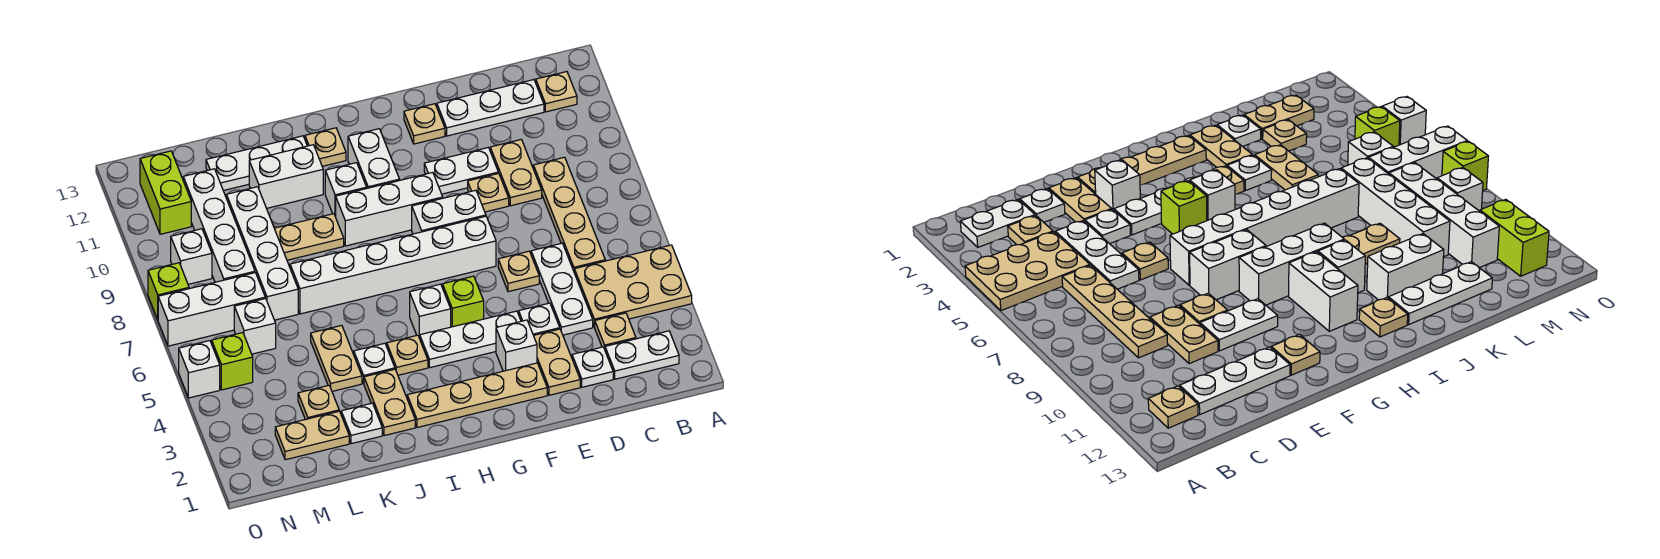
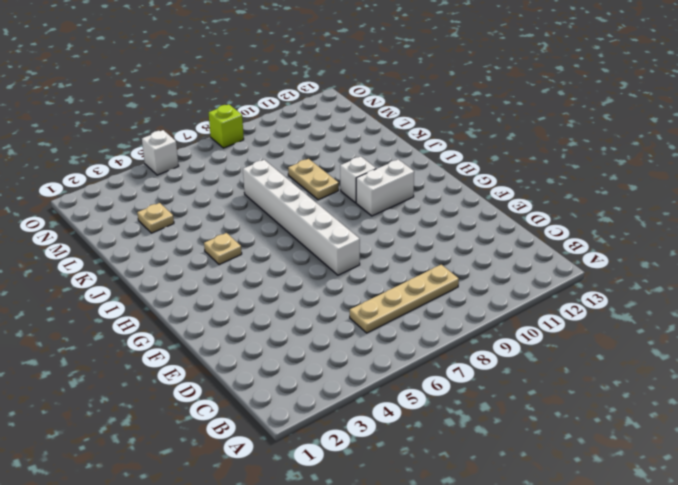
none -> tan plate A4:C5 level 1
none -> white plate B2:C2 level 1
none -> tan plate B12 level 1
none -> tan plate C3 level 1

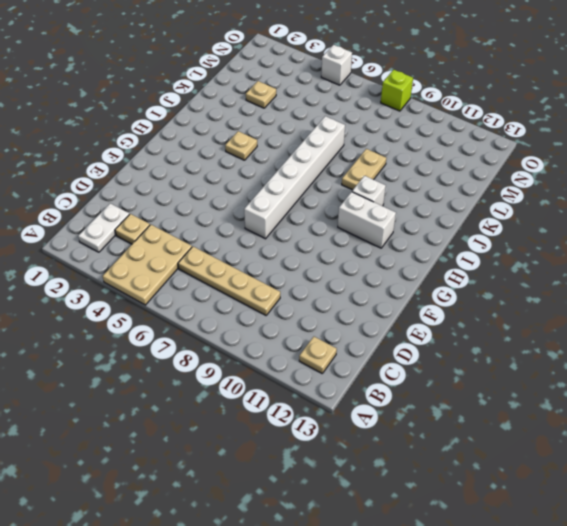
none -> white plate C12:E12 level 1
none -> white plate D2 level 1
none -> white plate D4:D6 level 1
none -> tan plate D9:D10 level 1

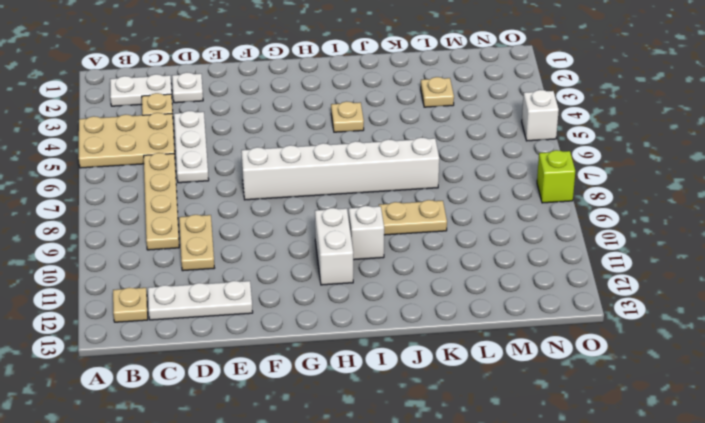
none -> tan plate E2:E3 level 1
none -> white plate E4 level 1
none -> tan plate E6 level 1
none -> tan plate E9 level 1

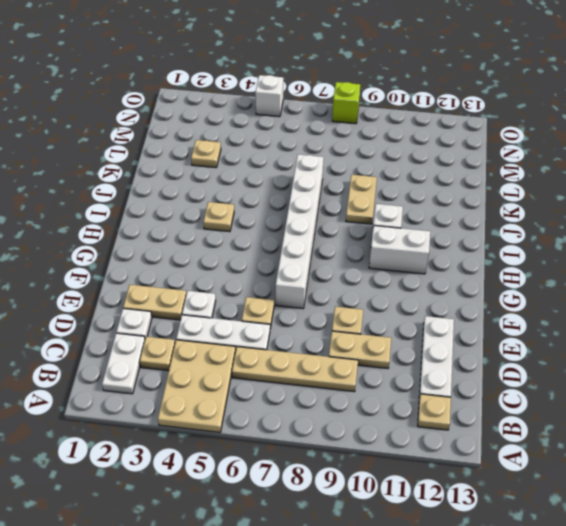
none -> white plate E10:F10 level 1
none -> tan plate F2:I2 level 1
none -> white brick F3 level 1
none -> white plate F4:H4 level 1

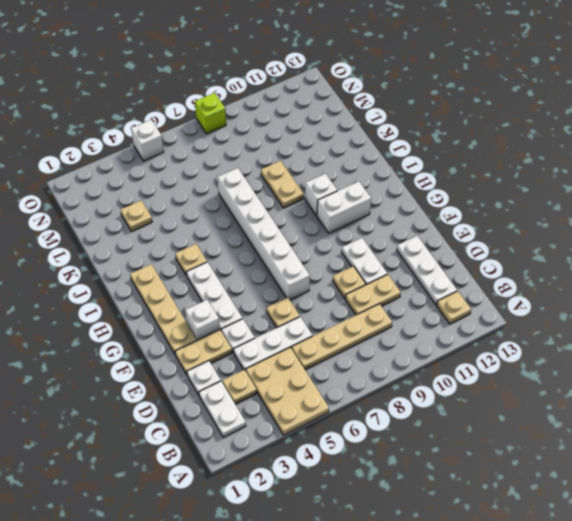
none -> white brick F8:G8 level 1
none -> tan plate F12 level 1
none -> lime brick G5 level 1
none -> white brick G9:I9 level 1

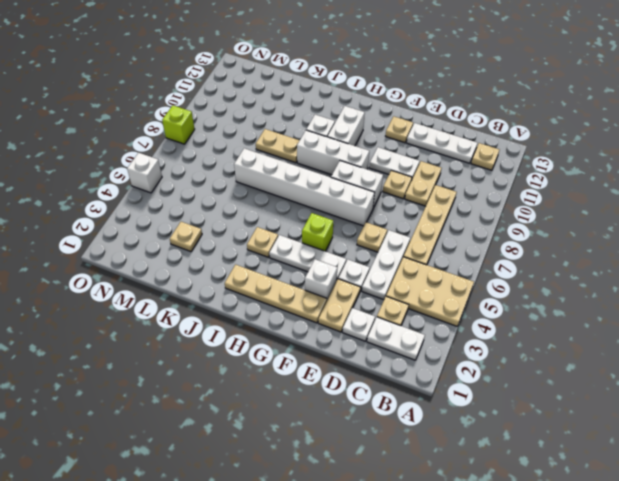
none -> white brick H5 level 1
none -> tan plate I12 level 1
none -> tan plate J2:J3 level 1
none -> white plate J4 level 1

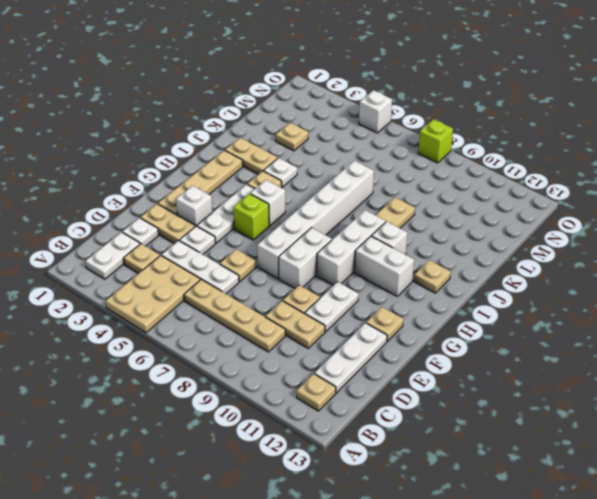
none -> white brick J11:K11 level 1
none -> white plate J12:L12 level 1
none -> white plate K2 level 1
none -> tan plate K4:K5 level 1

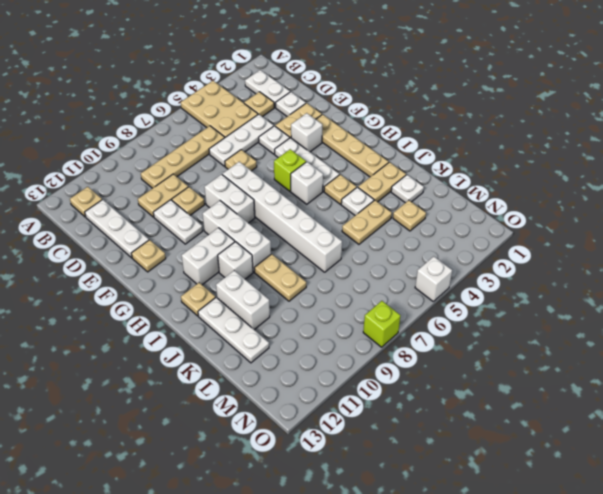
none -> tan plate L2:M2 level 1
none -> white brick L7:L10 level 1
none -> white brick M6 level 1
none -> white brick M7:O7 level 1

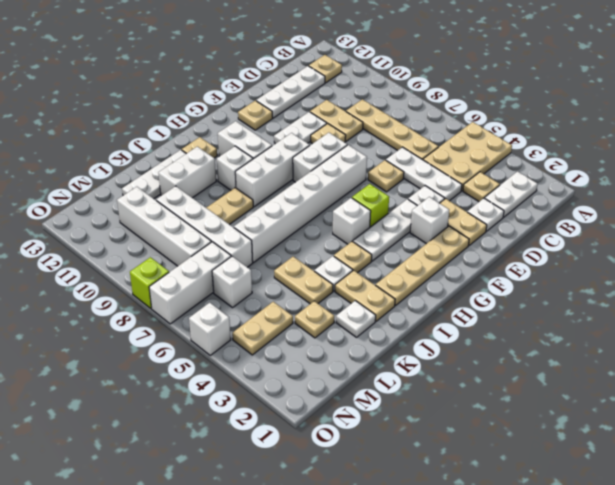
tan plate M4:N4 level 1 -> tan plate L2:M2 level 1
none -> lime brick N5 level 1
none -> white brick N9 level 1
none -> lime brick N11:N12 level 1

